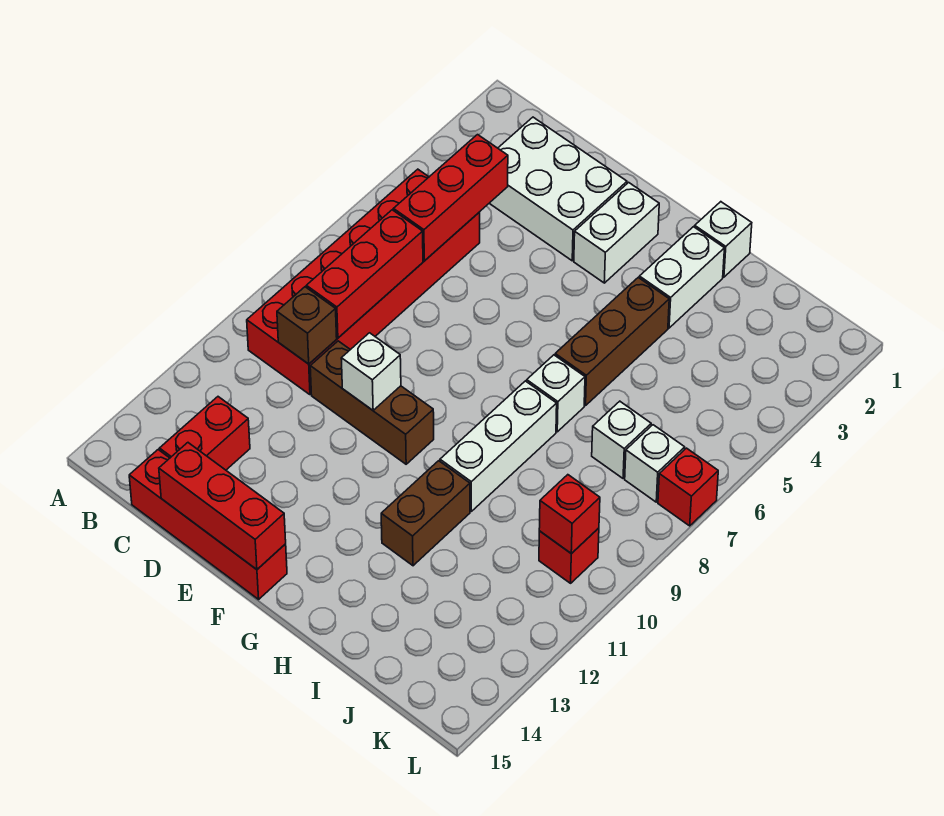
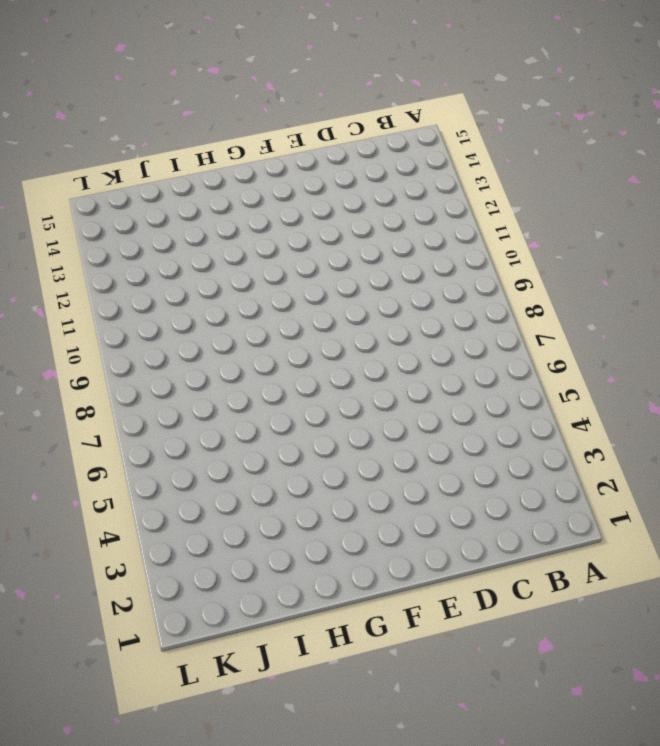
none -> red brick B5:C10 level 1
none -> white brick C2:E3 level 1
none -> red brick C13:C14 level 1

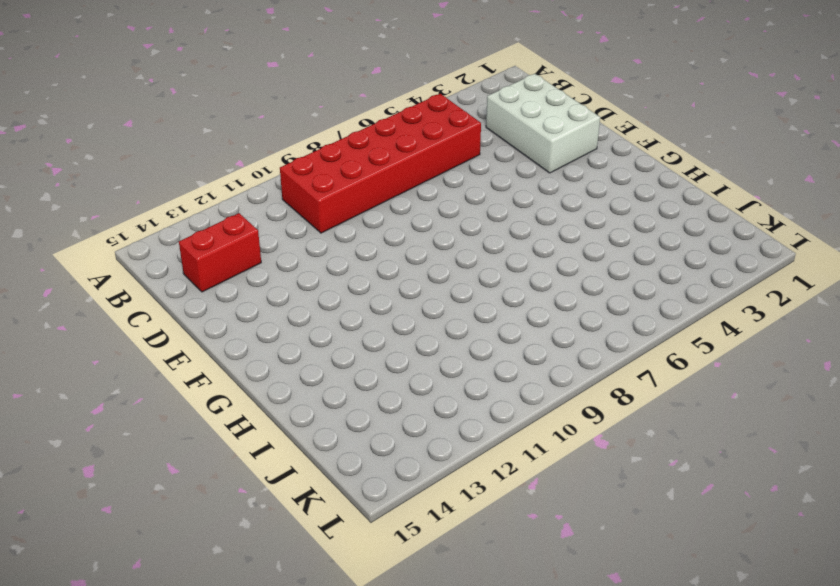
none -> red brick C15:F15 level 1
none -> brown brick D10:F10 level 1
none -> white brick F2:F3 level 1

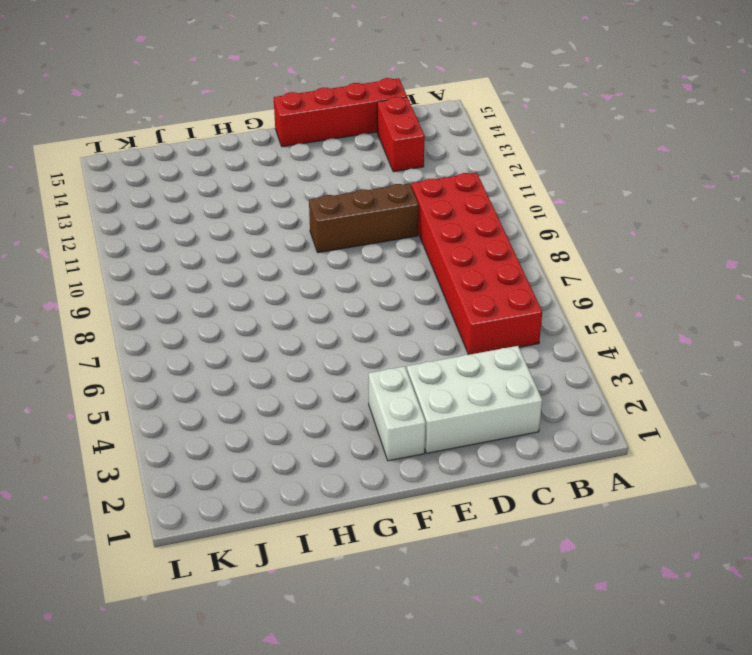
none -> white brick H1 level 1
none -> white brick H2:H3 level 1
none -> brown brick H4:H6 level 1

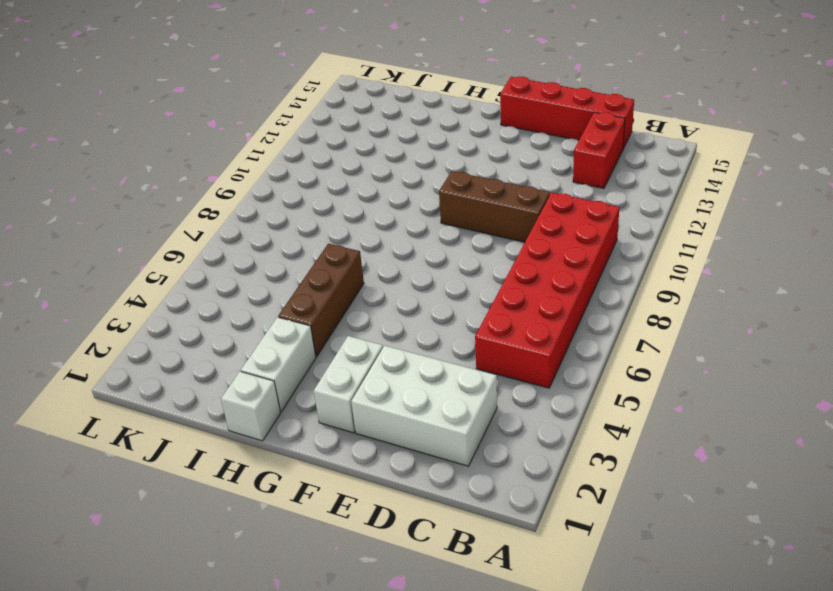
none -> white brick H7 level 1
none -> white brick H8:H10 level 1
none -> brown brick H11:H12 level 1

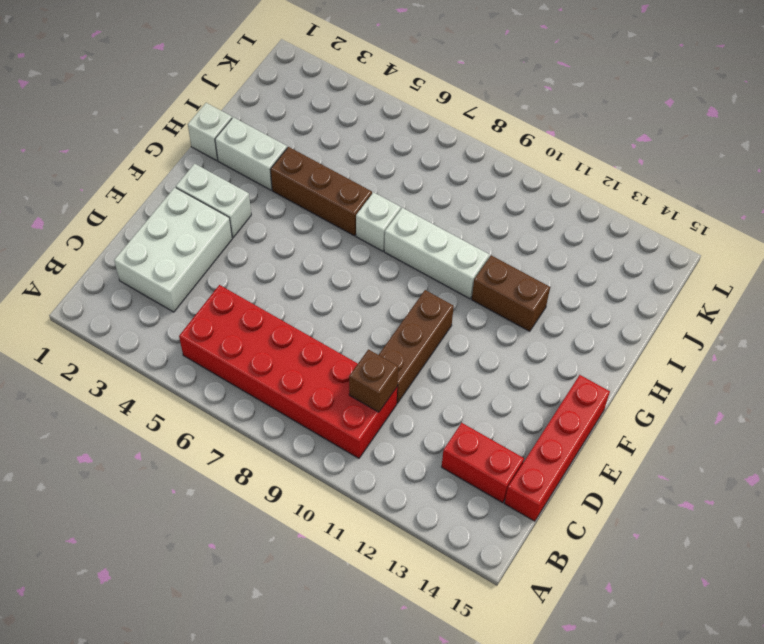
none -> white brick J7 level 1
none -> white brick K7 level 1
none -> red brick K10 level 1

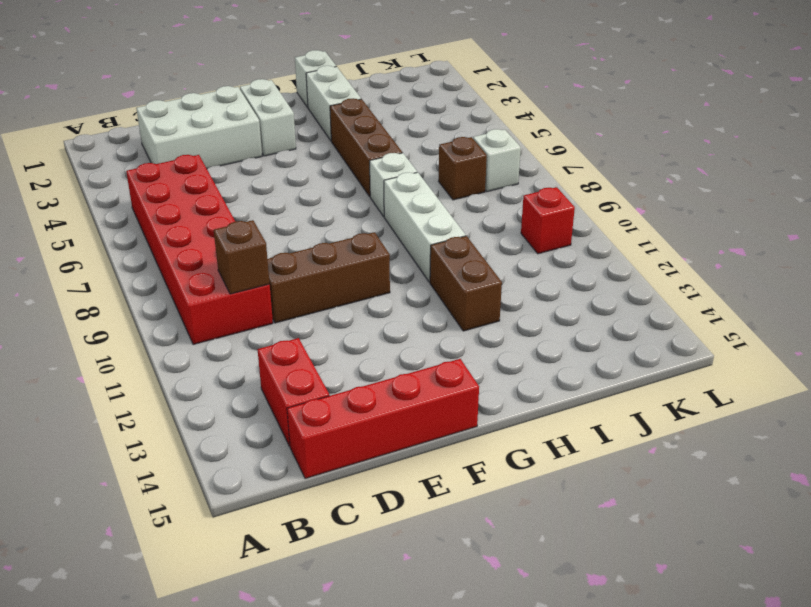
brown brick J7 level 1 -> white brick J7 level 1
none -> red brick L7 level 1
none -> red brick C4:C6 level 2
none -> red brick C7:C9 level 2

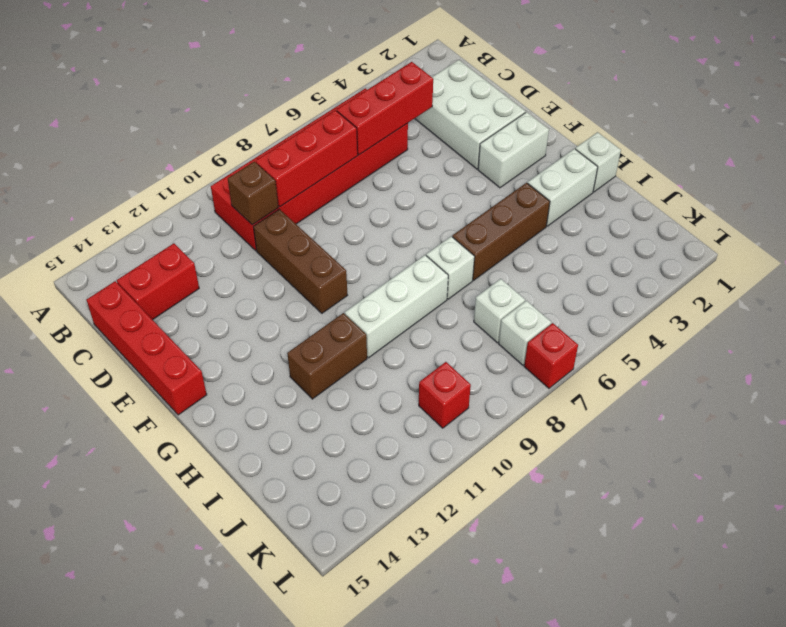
none -> red brick D15:F15 level 2
none -> white brick E10 level 2
none -> red brick K10 level 2

